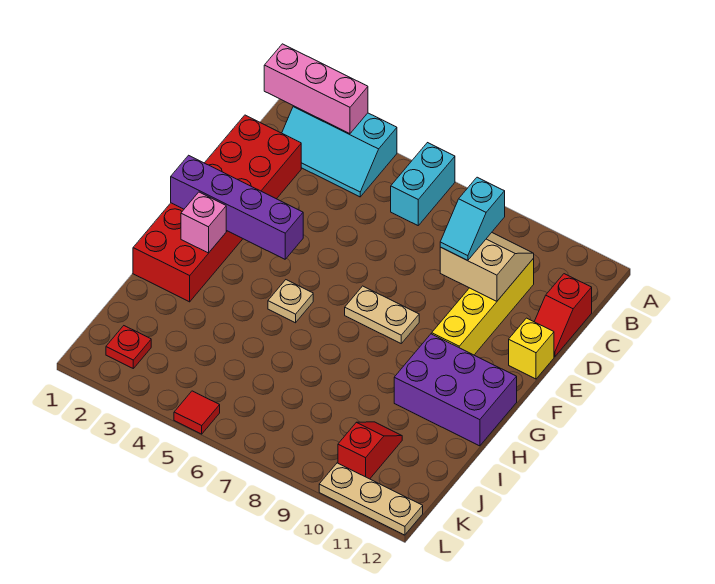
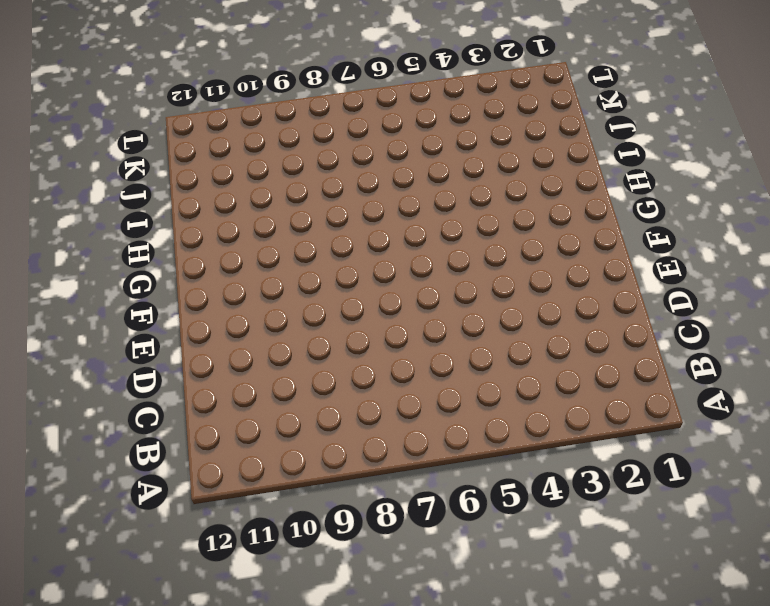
none -> cyan slope A2:B4 level 1 top A
none -> cyan brick A6:B6 level 1
none -> red brick C1:H2 level 1

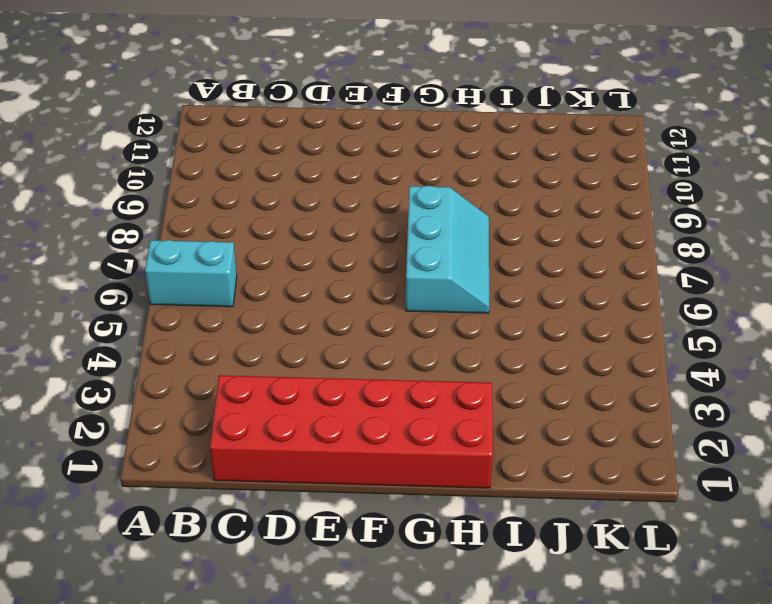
cyan slope G6:H8 level 1 top G -> cyan slope A2:B4 level 1 top A
none -> yellow brick C10:F10 level 1
none -> red slope C12:D12 level 1 top C
none -> yellow brick E12 level 1

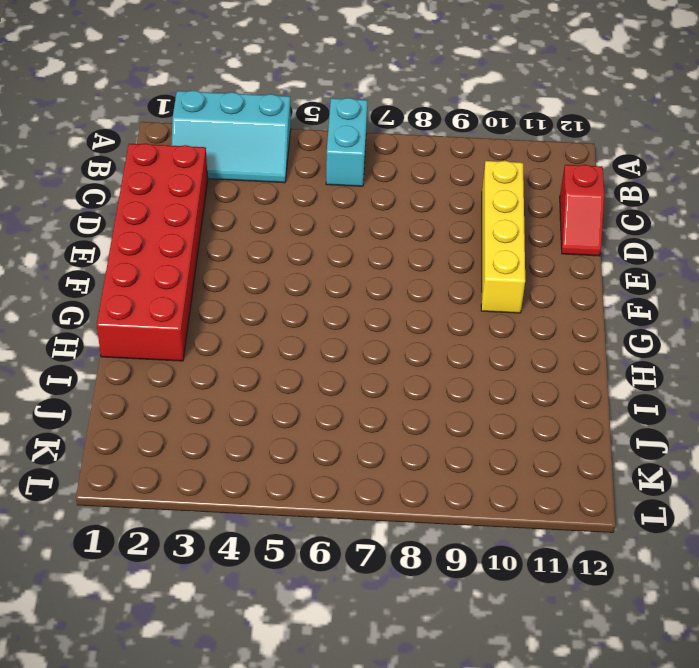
none -> yellow brick E12 level 1
none -> tan plate F7:F8 level 1
none -> tan plate G5 level 1

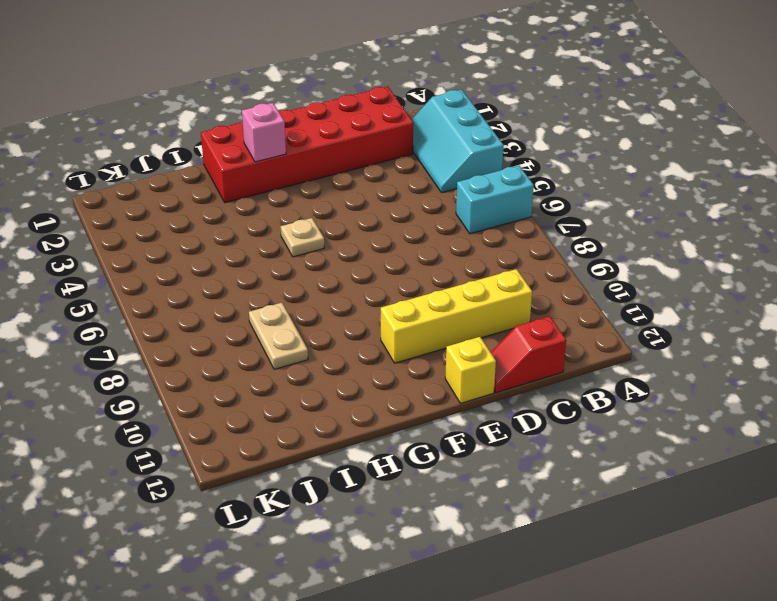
tan plate I8:I9 level 1 -> tan plate F7:F8 level 1
none -> purple brick G10:H12 level 1
none -> red slope J10:K10 level 1 top K
none -> red plate K2 level 1

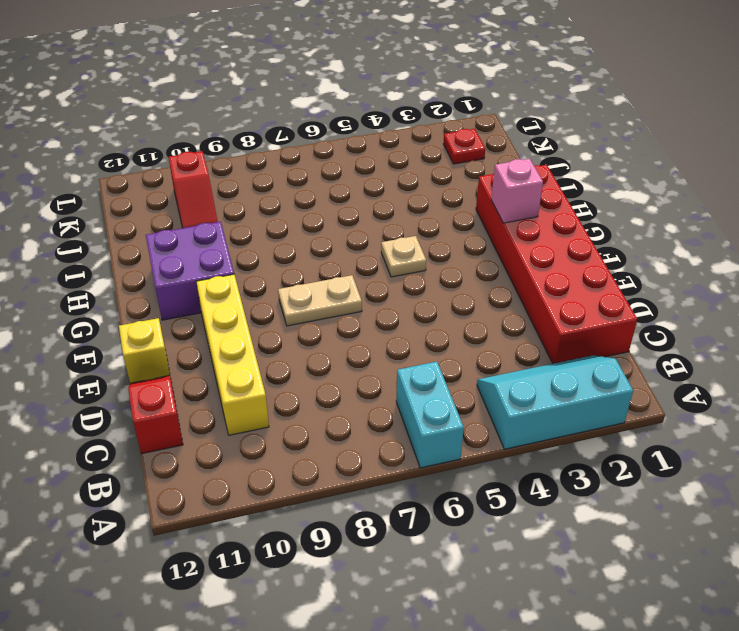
purple brick G10:H11 level 1 -> purple brick G10:H12 level 1
none -> red tile L5 level 1
none -> tan plate L10:L12 level 1
none -> pink brick A1:A3 level 2

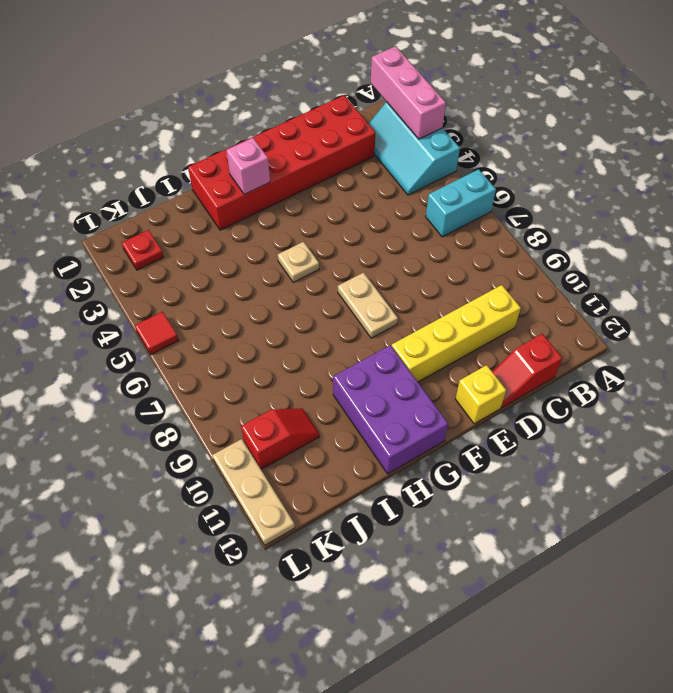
none -> tan slope C9:D10 level 2 top D
none -> purple brick F1:F4 level 2
none -> cyan slope C9:D9 level 3 top C

